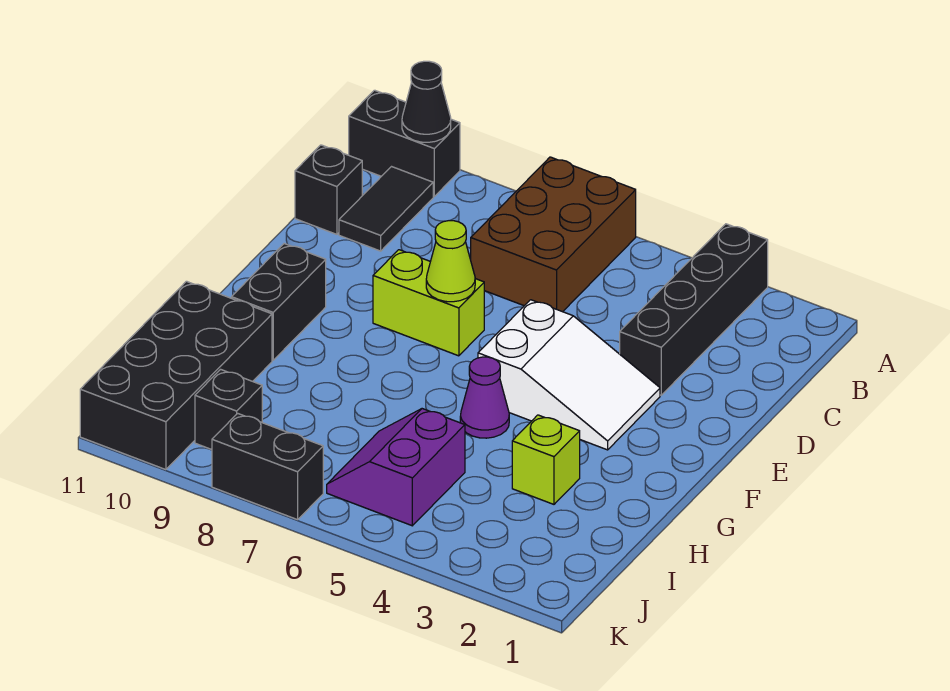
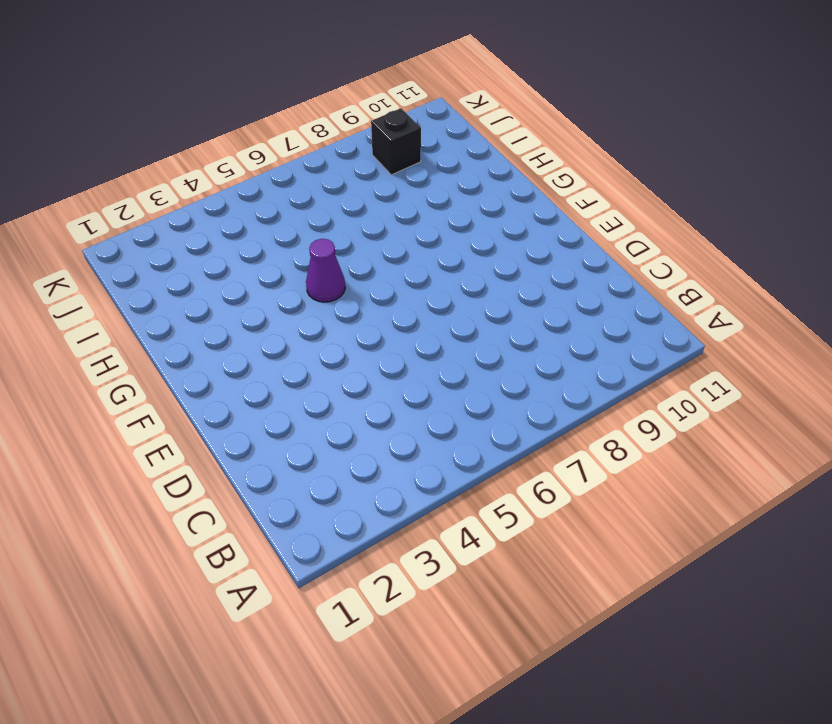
none -> black brick A3:D3 level 1
none -> brown brick A6:C7 level 1
none -> black brick A10:A11 level 1

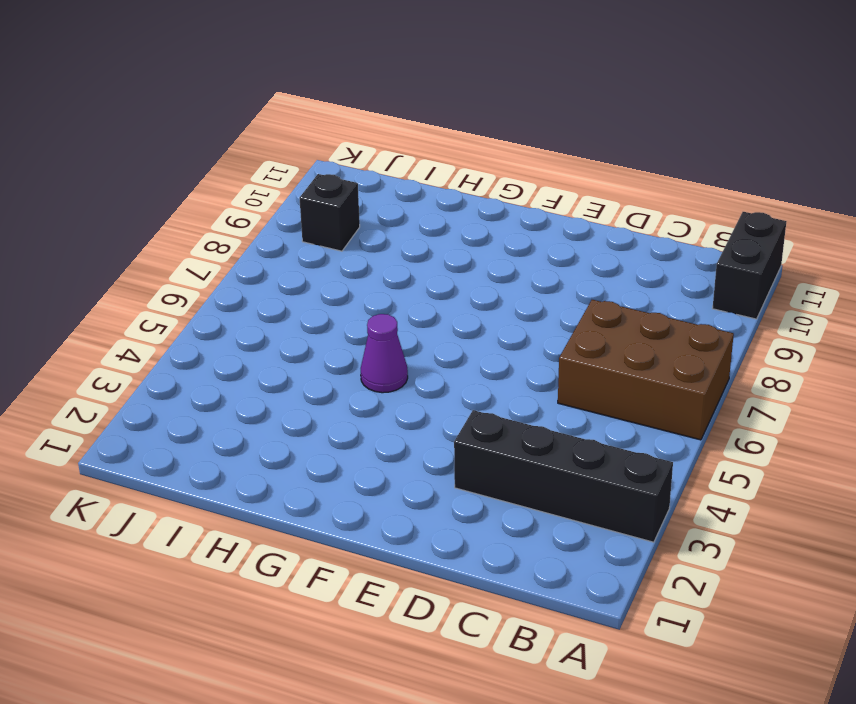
none -> black tile B10:C10 level 1
none -> black brick C11 level 1
none -> white slope E3:F5 level 1 top 5

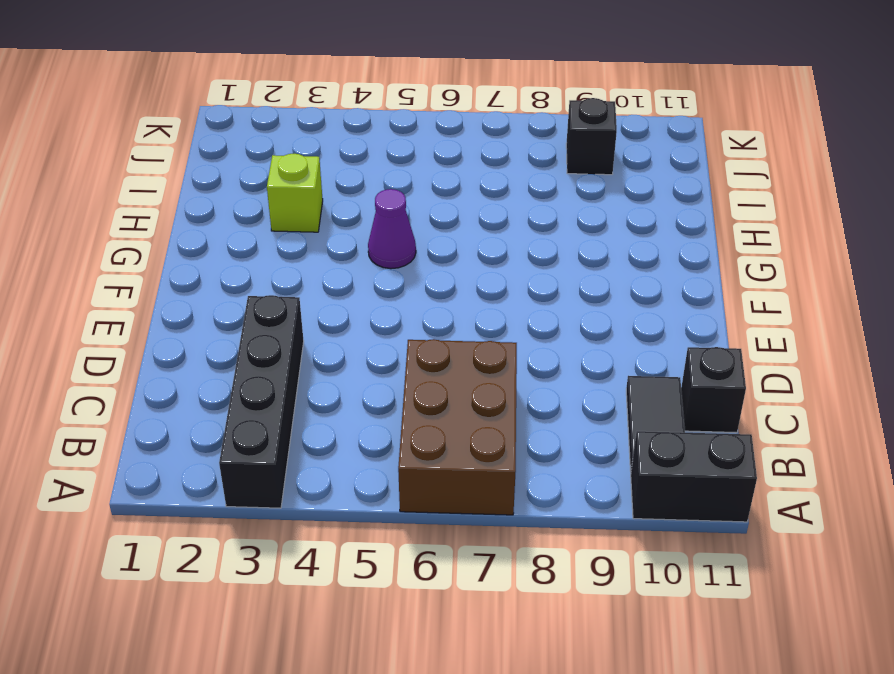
none -> white slope E3:F5 level 1 top 5
none -> lime brick E7:E8 level 1
none -> black brick F10:G10 level 1

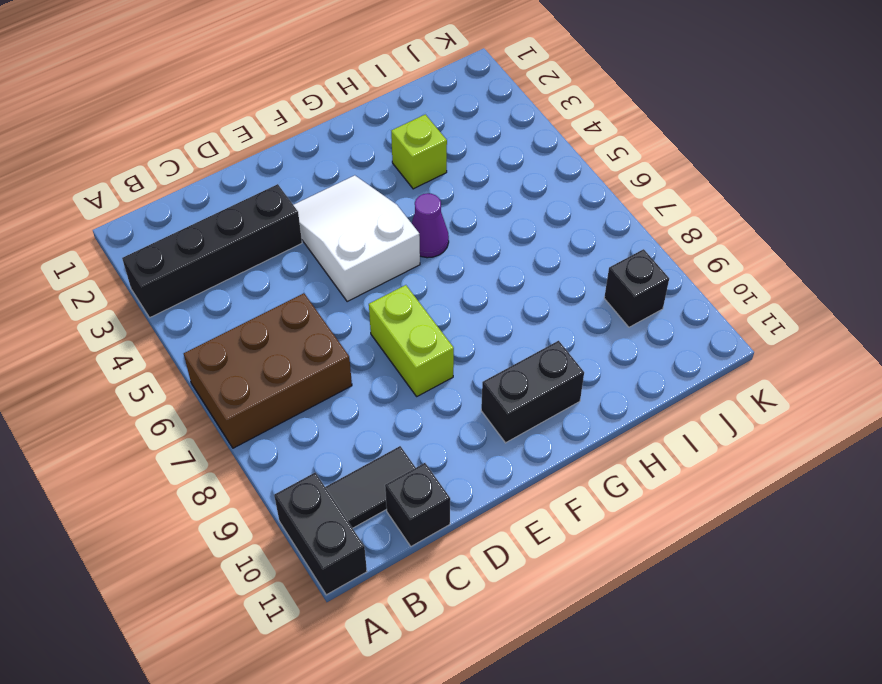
none -> black brick H10:K11 level 1
none -> purple slope I5:J6 level 1 top 5
none -> black brick K7:K8 level 1

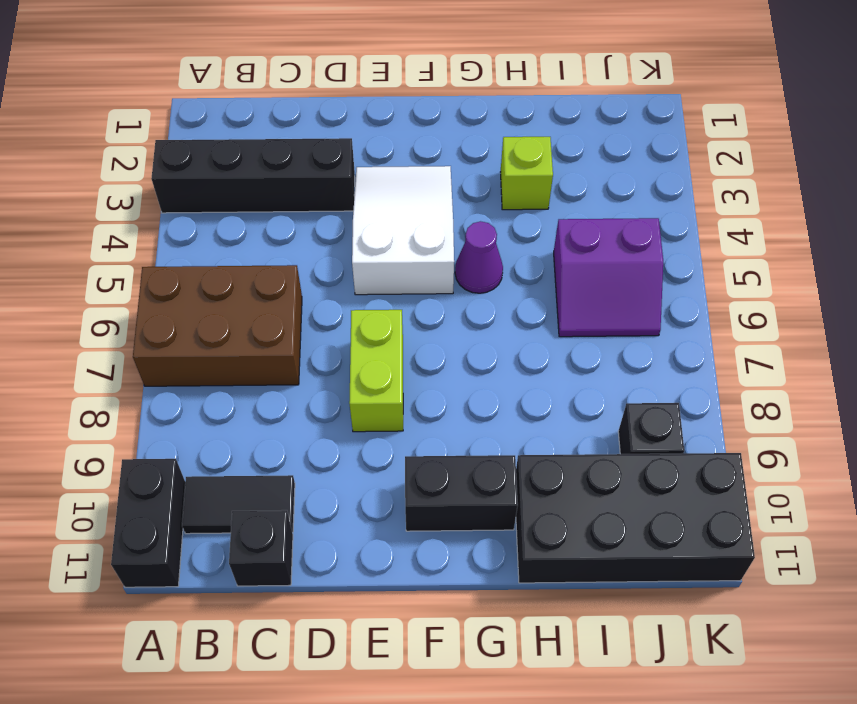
none -> black brick K7:K8 level 1
none -> black cone A10 level 2
none -> lime cone E7 level 2

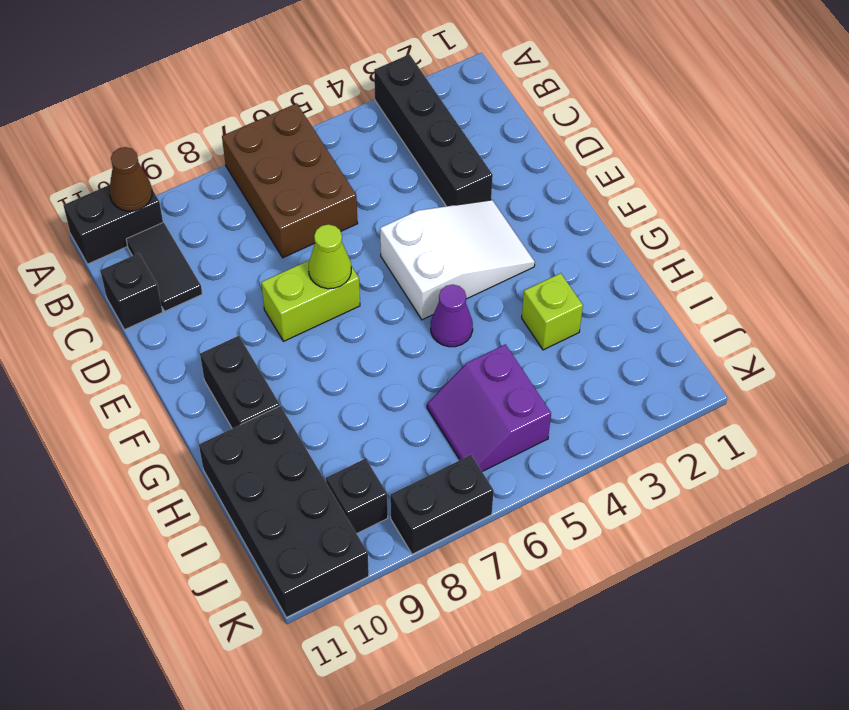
brown cone A10 level 2 -> black cone A10 level 2

